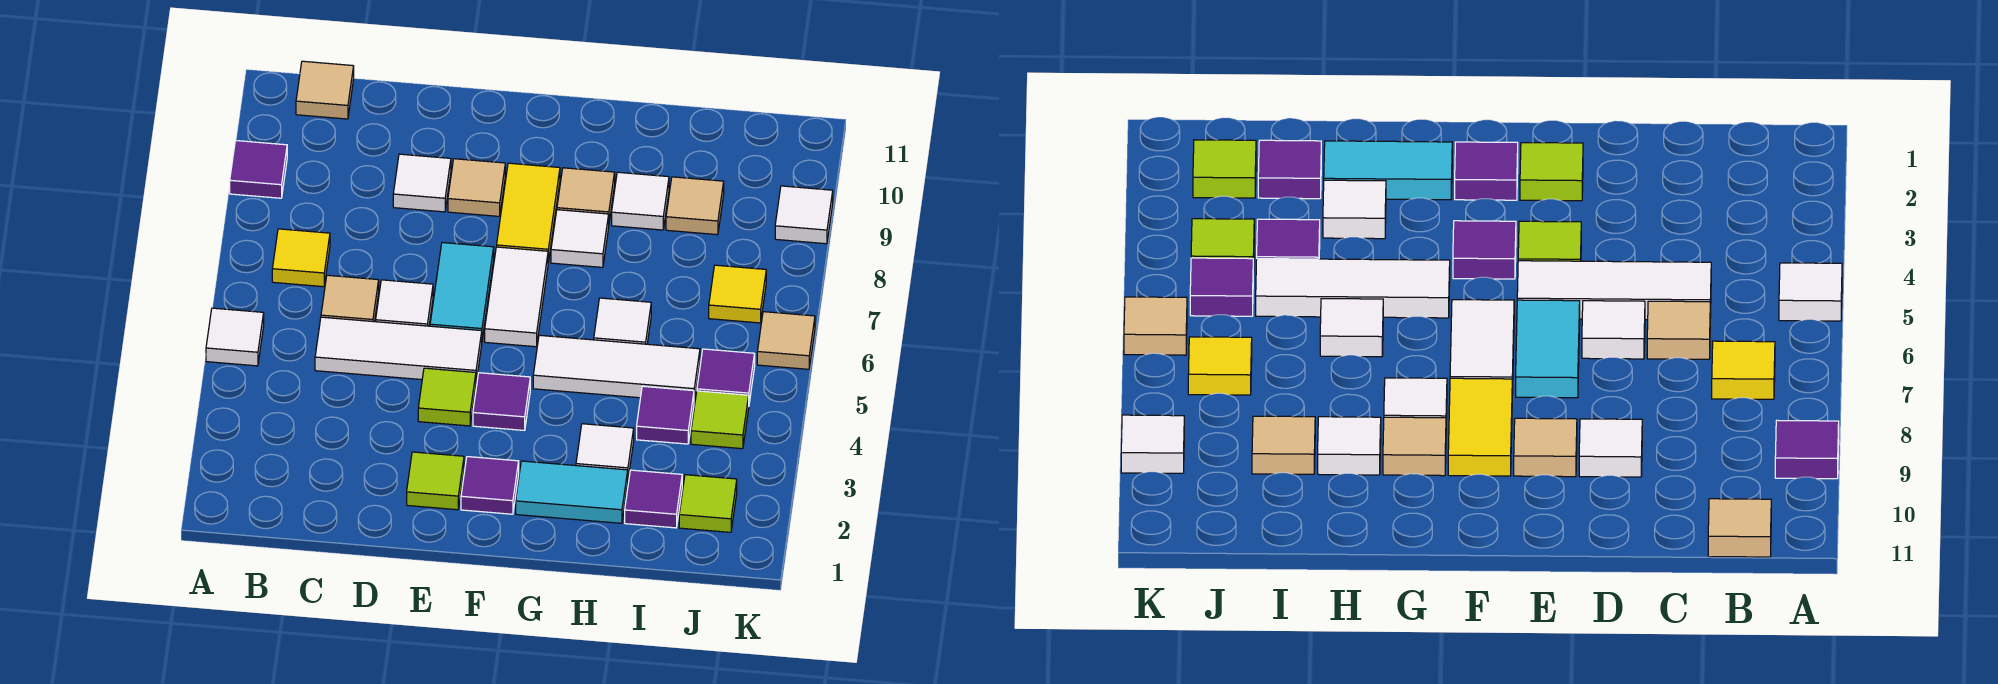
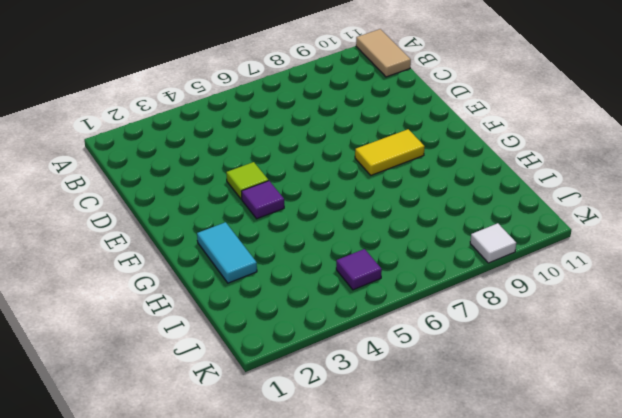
tan tile A11:B11 level 1 -> tan tile B11 level 1
none -> white tile A5 level 1
none -> purple tile A9 level 1
none -> yellow tile B7 level 1
none -> white tile C5:E5 level 1

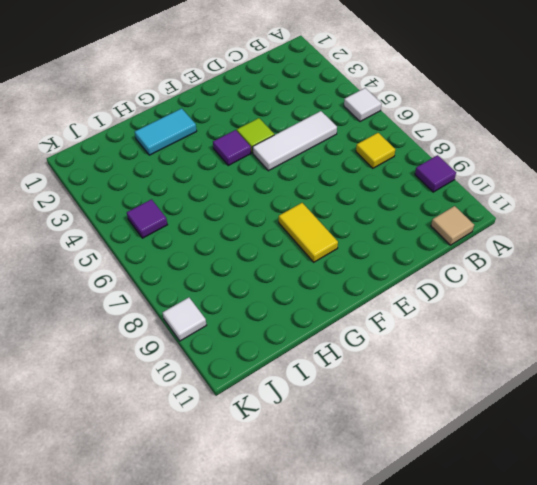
none -> tan tile C6 level 1
none -> white tile D6 level 1
none -> white tile D9 level 1
none -> lime tile E2 level 1

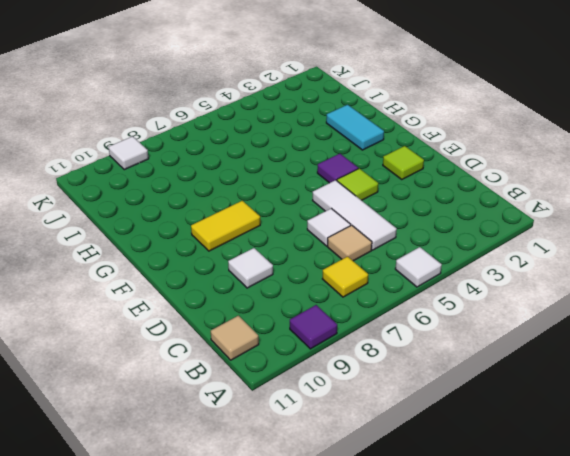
none -> cyan tile E6:E7 level 1
none -> tan tile E9 level 1
none -> purple tile F2 level 1
none -> white tile F6:F7 level 1

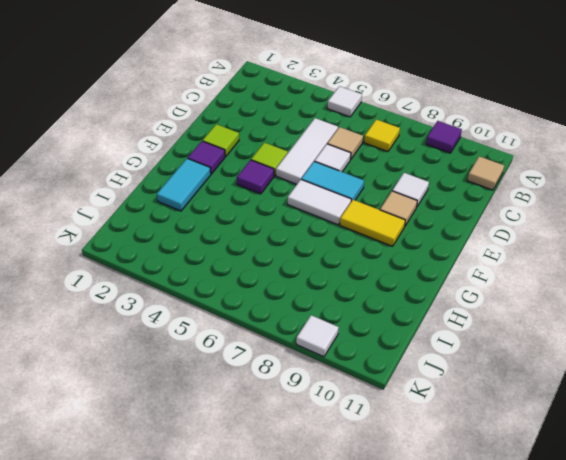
none -> white tile G5:I5 level 1
none -> white tile G8 level 1
none -> tan tile G9 level 1
none -> white tile H3 level 1

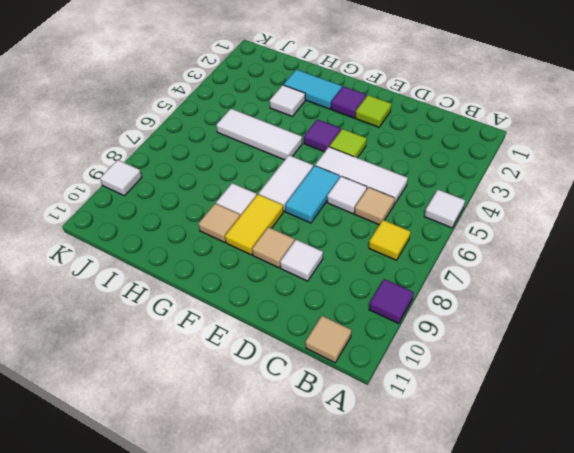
none -> white tile H6 level 1
none -> white tile H9 level 1
none -> purple tile I2 level 1
none -> purple tile I4 level 1

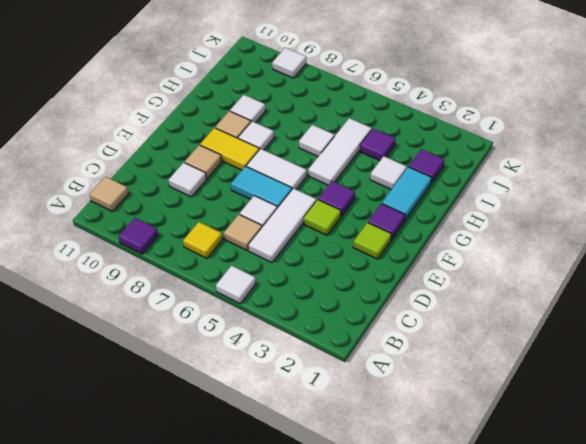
none -> tan tile I9 level 1
none -> lime tile J2 level 1
none -> lime tile J4 level 1
none -> purple tile J5 level 1

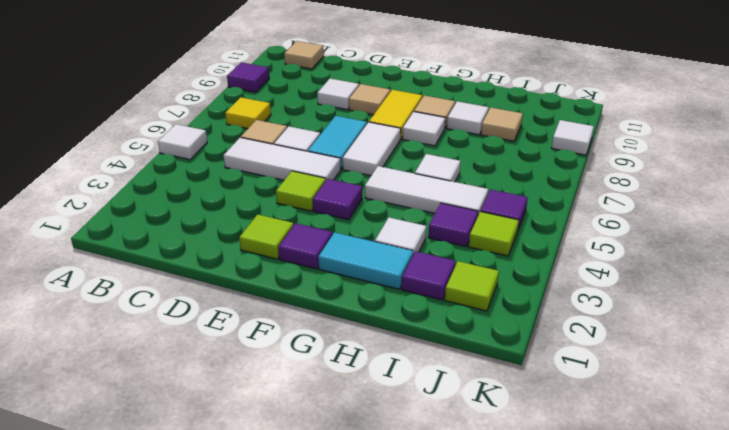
none -> yellow tile J7 level 1
none -> tan tile K6 level 1

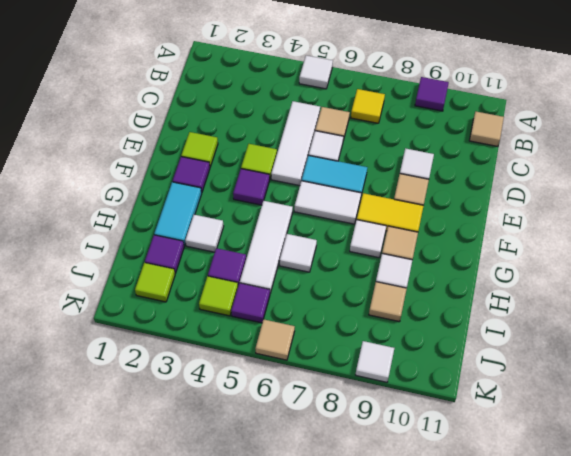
none -> yellow tile J7 level 1

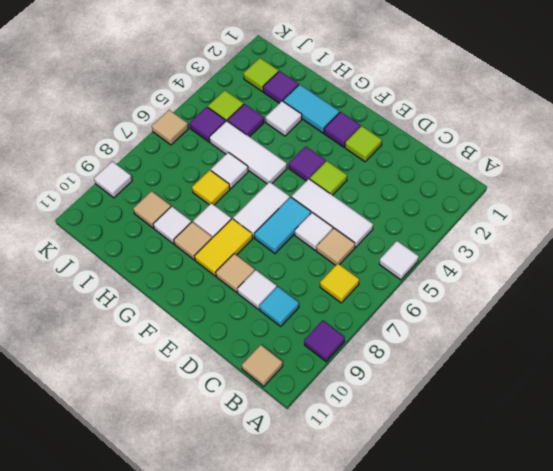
cyan tile C9 level 1 -> none
yellow tile H7 level 1 -> yellow tile J7 level 1

